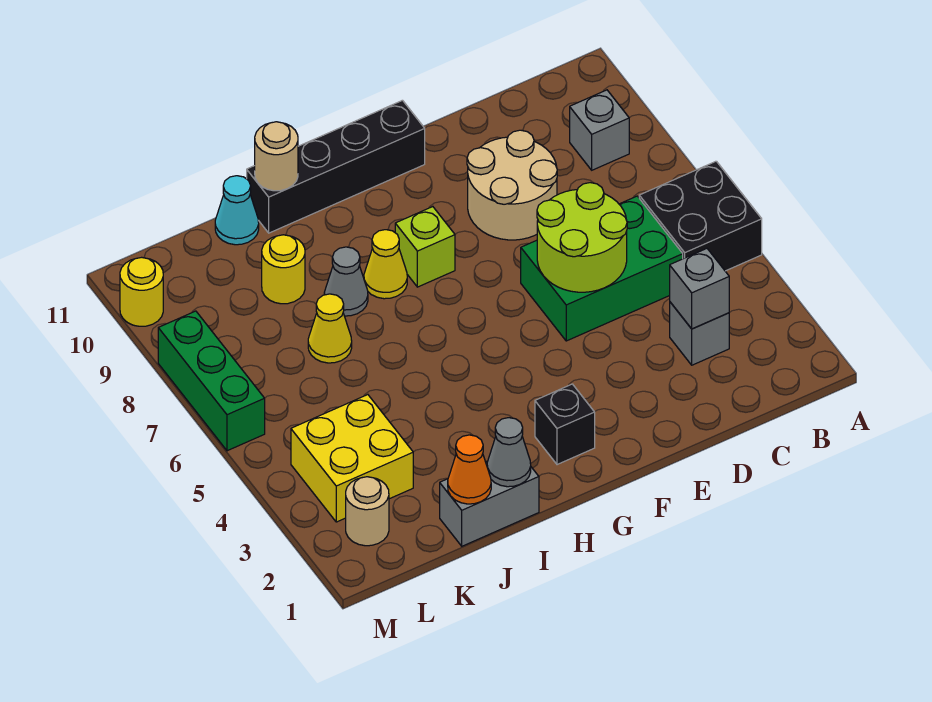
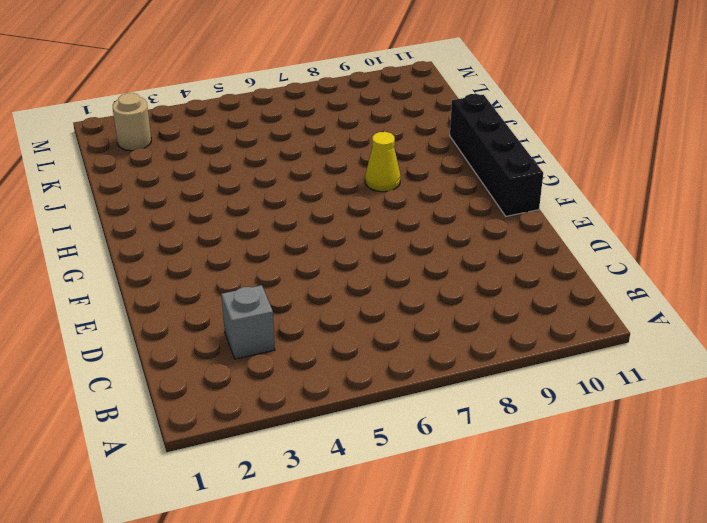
none -> black brick A5:B6 level 1
none -> grey brick B9 level 1
none -> green brick C5:E6 level 1

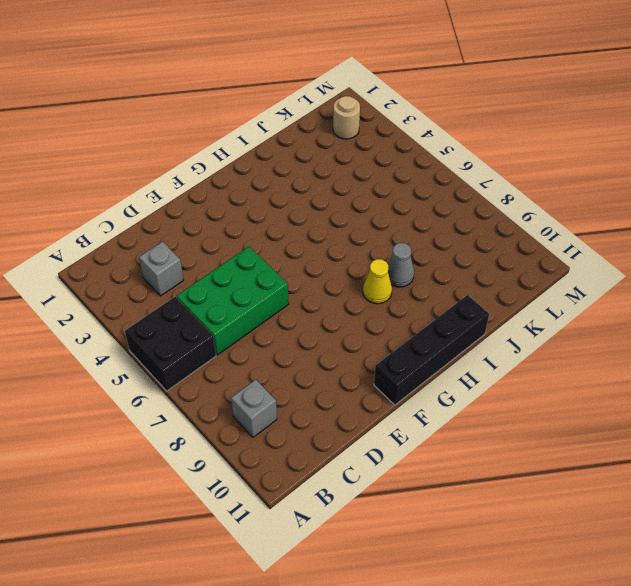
none -> tan round brick D8:E9 level 1
none -> black brick G2 level 1
none -> lime brick G8 level 1

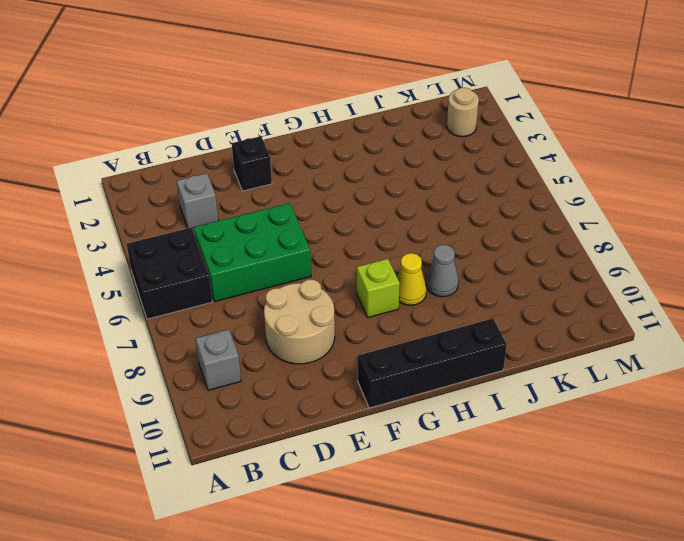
black brick E2 level 1 -> black brick G2 level 1
none -> grey brick I1:J1 level 1
none -> yellow cone J7 level 1
none -> yellow round brick J9 level 1

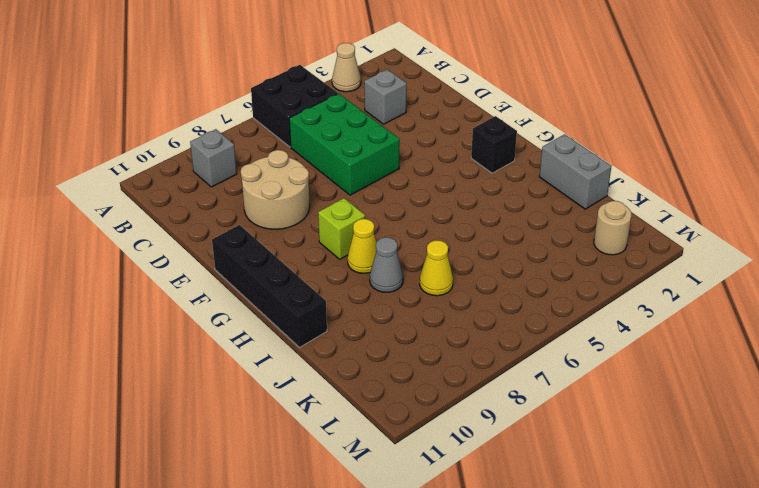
tan cone A3 level 1 -> none
none -> yellow round brick J9 level 1
none -> cyan cone J11 level 1
none -> yellow brick K3:L4 level 1

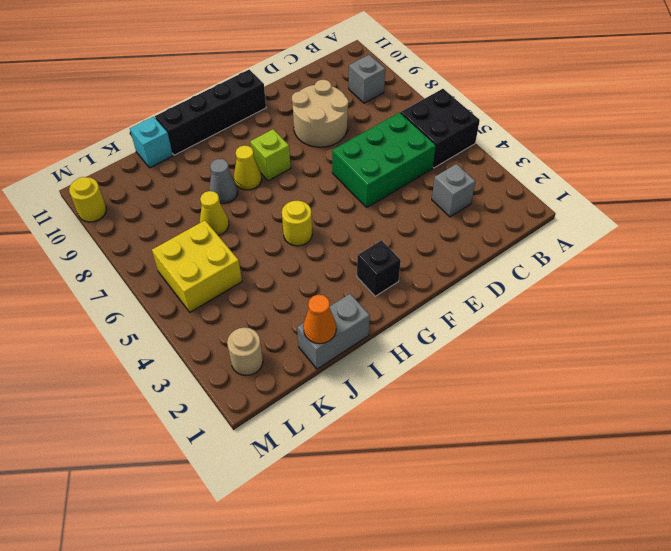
yellow round brick H5 level 1 -> yellow round brick J9 level 1
cyan brick J11 level 1 -> cyan cone J11 level 1
yellow brick K5:L6 level 1 -> yellow brick K3:L4 level 1
none -> green brick M6:M8 level 1
none -> grey brick C3 level 2
none -> lime round brick D5:E6 level 2

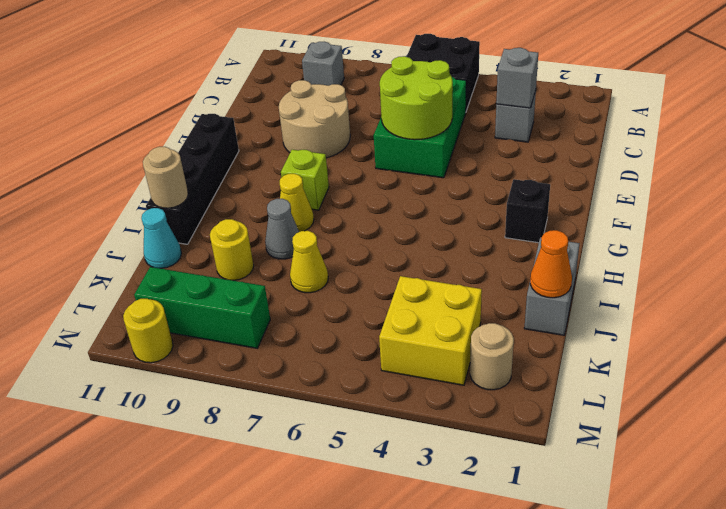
green brick L8:L10 level 1 -> green brick M6:M8 level 1
none -> grey cone I1 level 2

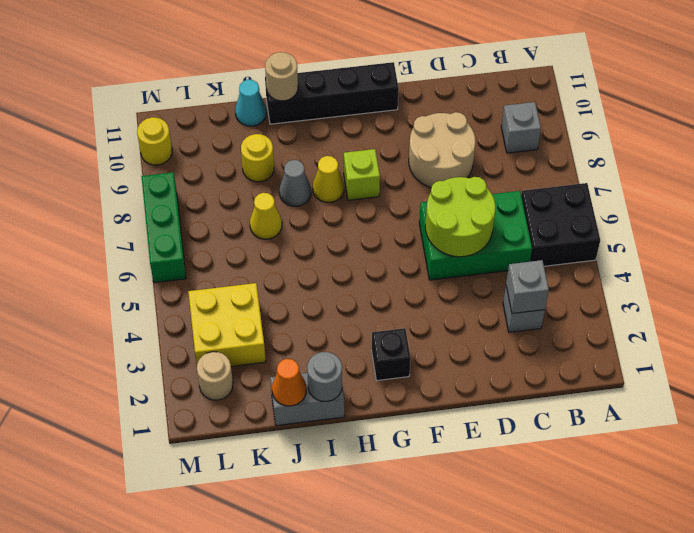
grey round brick I1 level 2 -> grey cone I1 level 2

